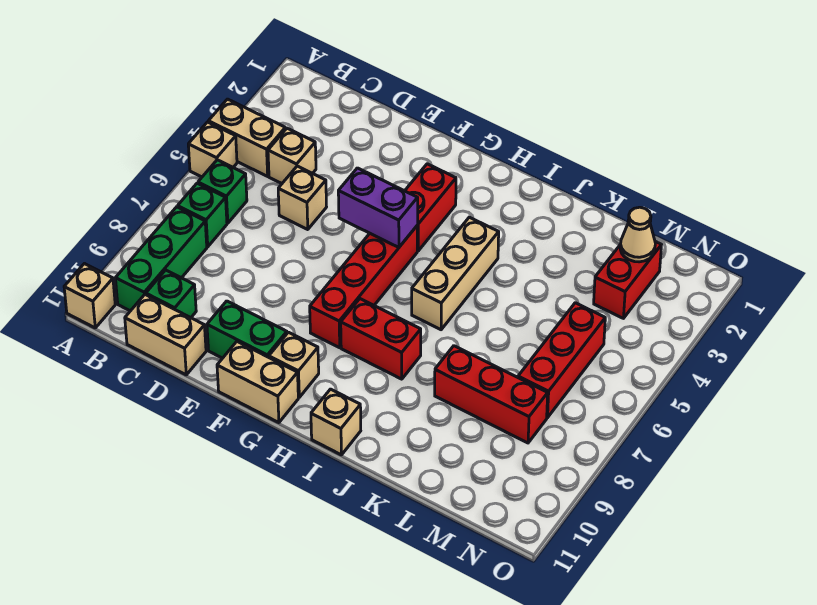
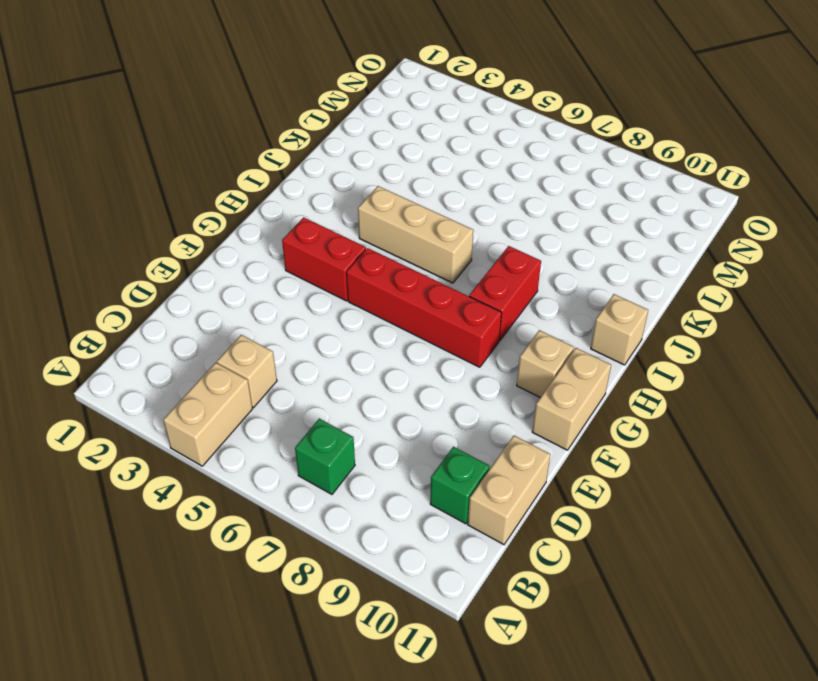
none -> tan brick A5 level 1
none -> tan brick A11 level 1
none -> green brick B6 level 1

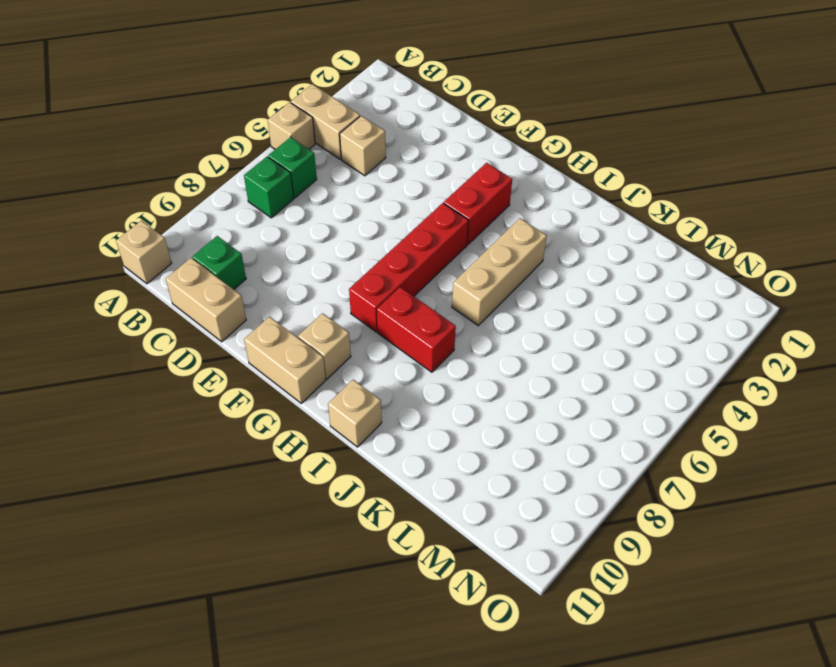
none -> green brick B8:B10 level 1
none -> tan brick D5 level 1
none -> green brick E10:F10 level 1

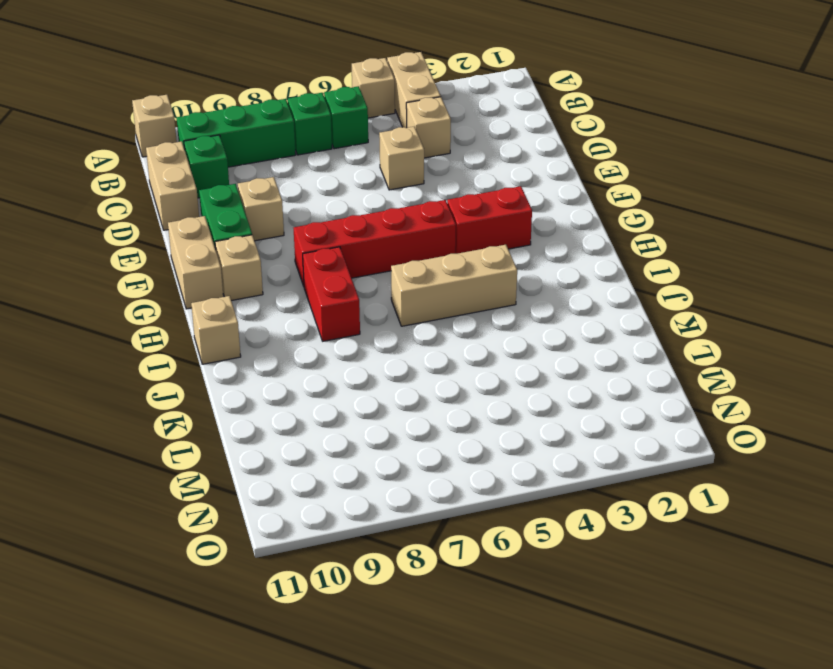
tan brick E9 level 1 -> none
none -> red brick K8:M8 level 1
none -> red brick M2:M3 level 1
none -> red brick M5:M7 level 1

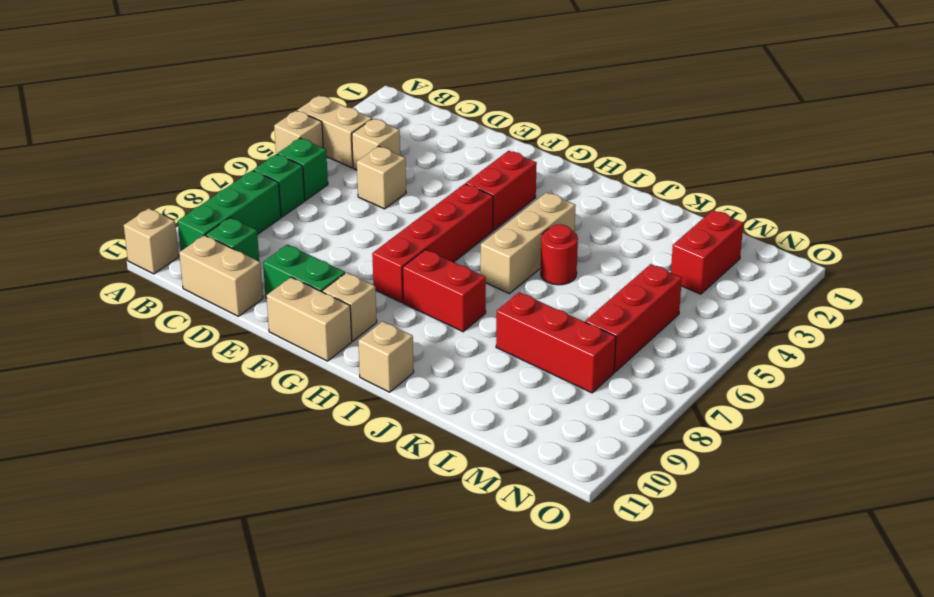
red round brick J5 level 1 -> none
none -> purple brick F5:G5 level 2
none -> tan cone M2 level 2

